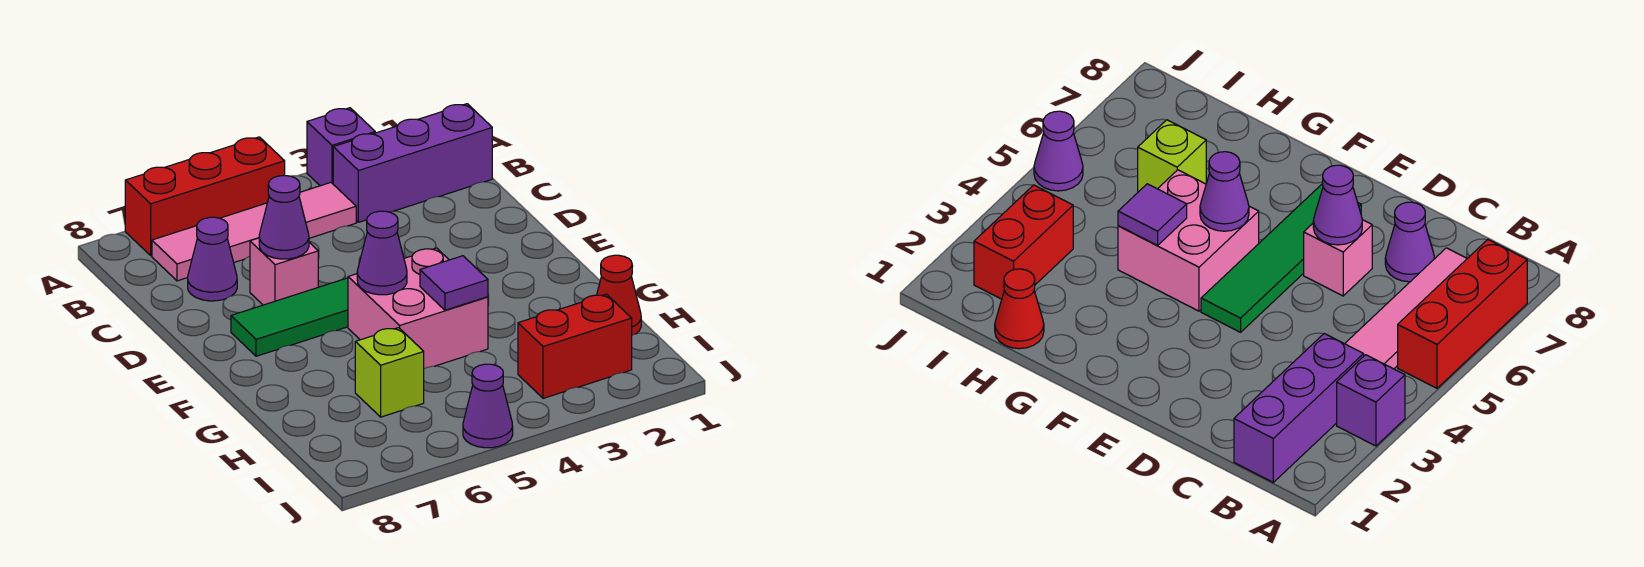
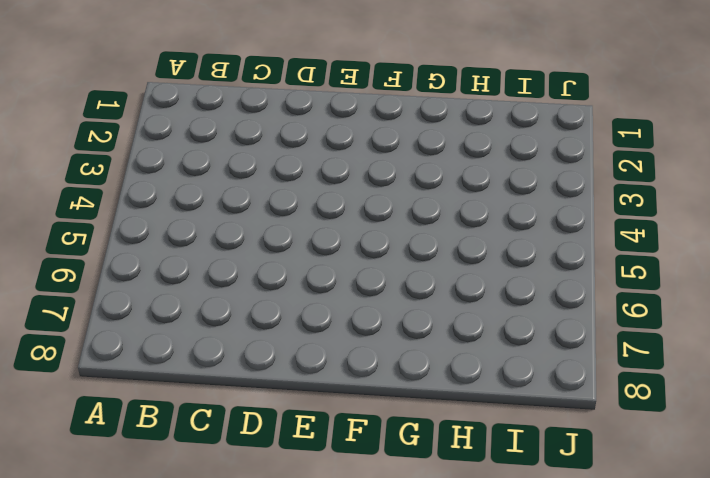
none -> purple brick A3 level 1
none -> red brick A5:A7 level 1
none -> purple brick B1:B3 level 1

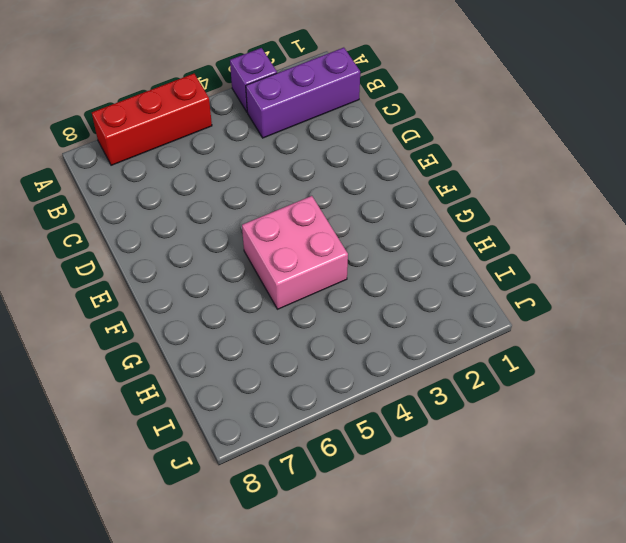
none -> pink tile B4:B7 level 1
none -> purple cone C7 level 1
none -> pink brick D6 level 1

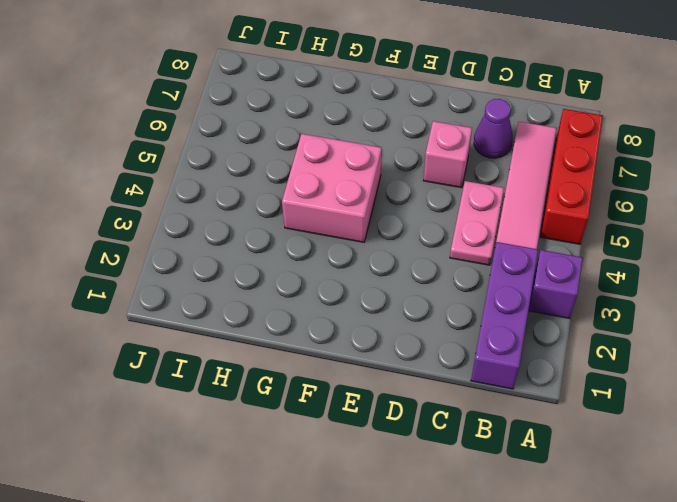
pink plate C4:C5 level 1 -> none
none -> green tile E4:E7 level 1
none -> red cone H1 level 1
none -> lime brick H6 level 1

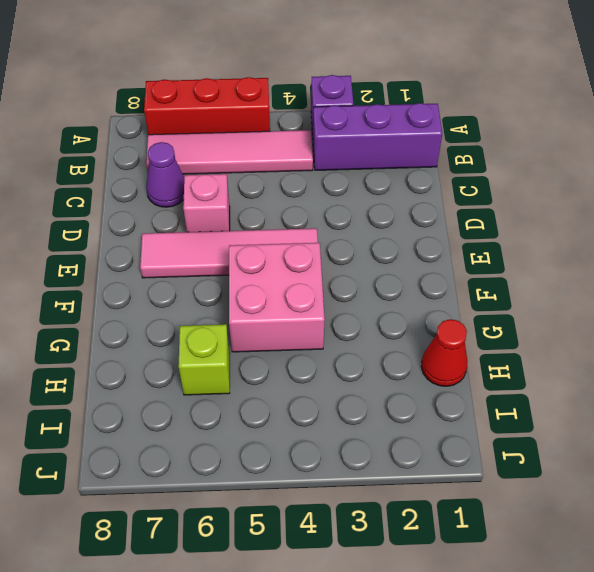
pink tile E4:E7 level 1 -> green tile E4:E7 level 1
none -> red brick I2:I3 level 1
none -> purple cone J5 level 1
none -> purple cone D6 level 2

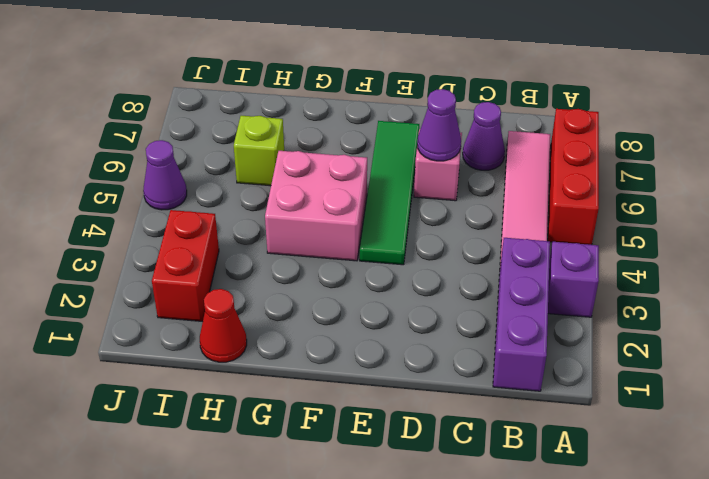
none -> purple cone F5 level 2
none -> purple tile G4 level 2

